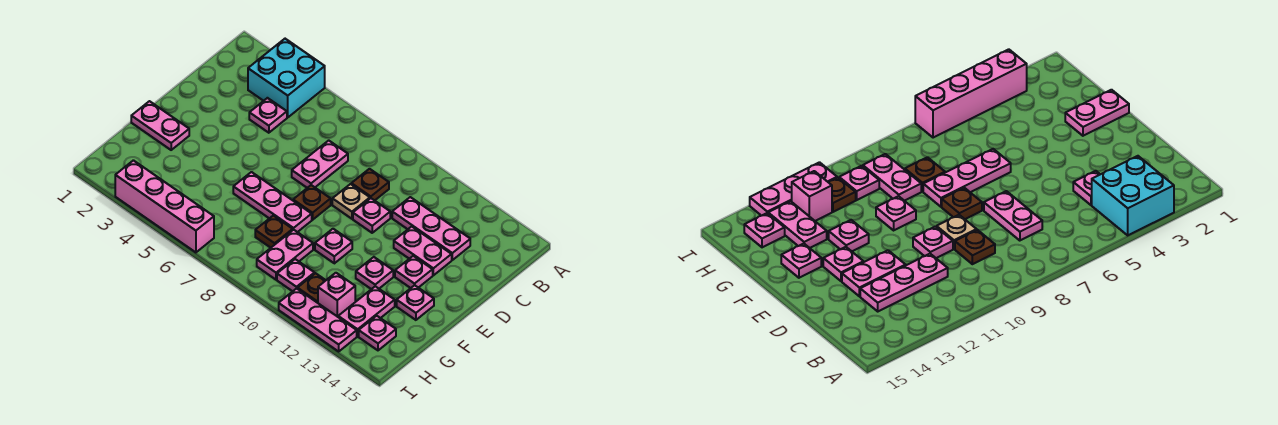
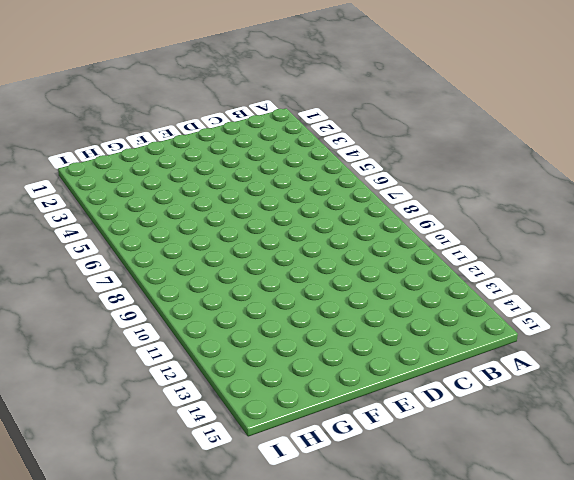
none -> cyan brick A3:B4 level 1
none -> pink plate C4 level 1
none -> pink plate C7:D7 level 1

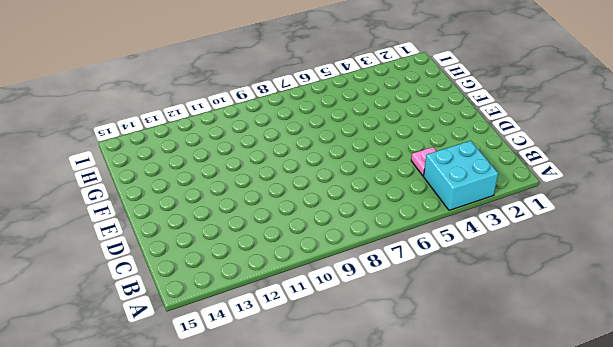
none -> pink plate C7:D7 level 1
none -> brown plate C9 level 1
none -> pink plate C11:C13 level 1

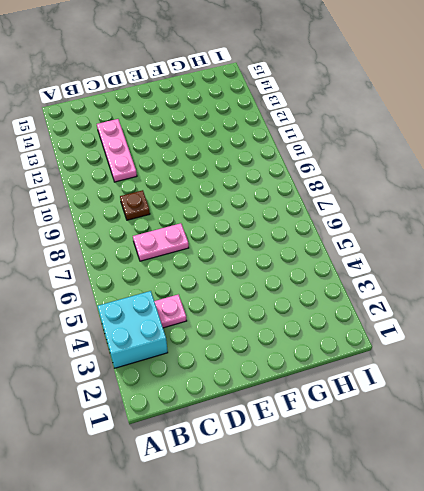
none -> tan plate D9 level 1
none -> pink plate D10 level 1
none -> pink plate D12:D13 level 1

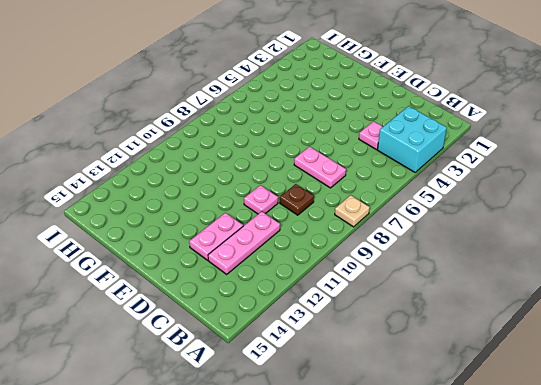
tan plate A8 level 1 -> tan plate D9 level 1
none -> brown plate E8 level 1
none -> pink plate E13 level 1
none -> pink plate F1:F2 level 1

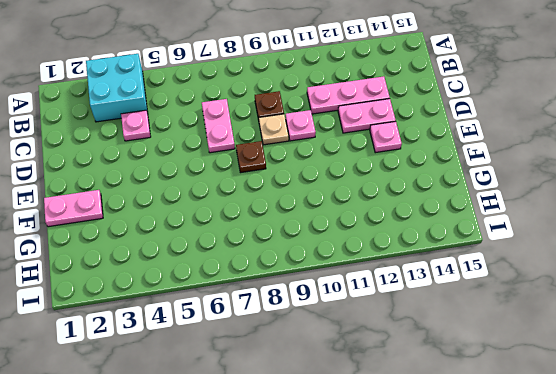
none -> pink plate F6:F8 level 1
none -> pink plate F10 level 1
none -> pink plate F12 level 1

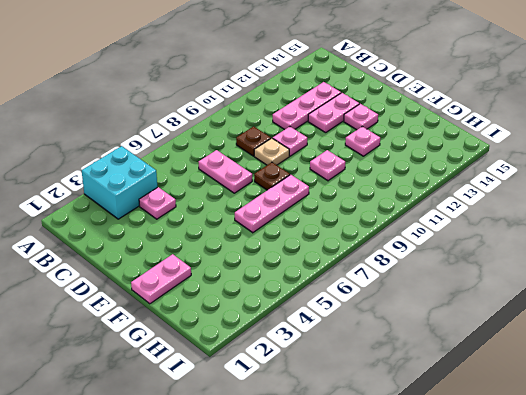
none -> pink plate F14 level 1
none -> brown plate G8 level 1
none -> pink plate G9:H9 level 1

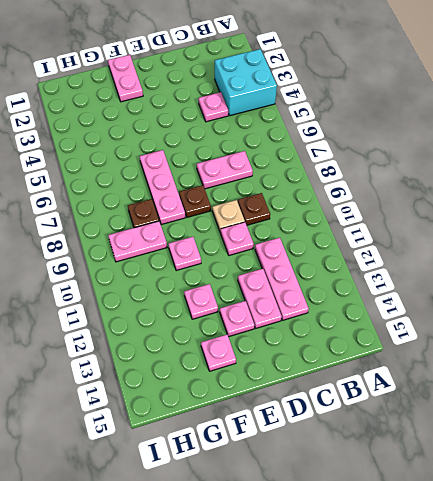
none -> pink plate G13:H13 level 1
none -> pink plate H10 level 1
none -> brown plate H11 level 1

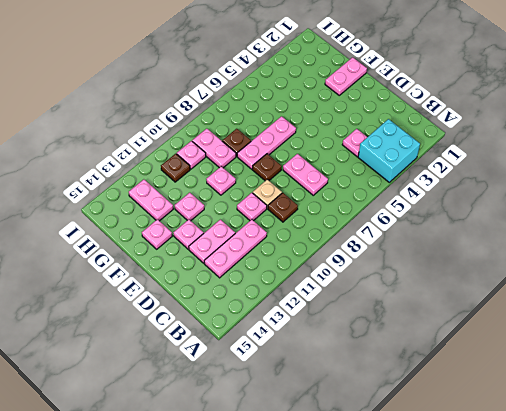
none -> pink brick H12 level 1
none -> pink plate H14 level 1
none -> pink brick I3:I6 level 1

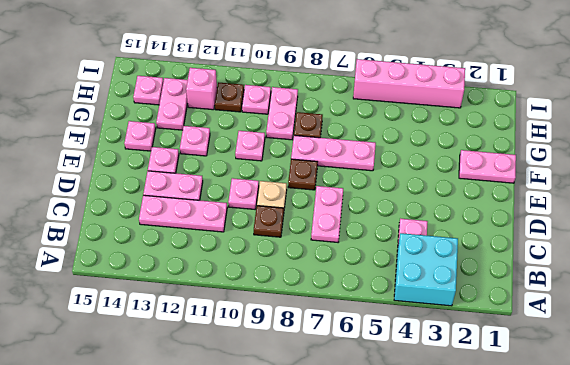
none -> pink plate I11:I13 level 1

